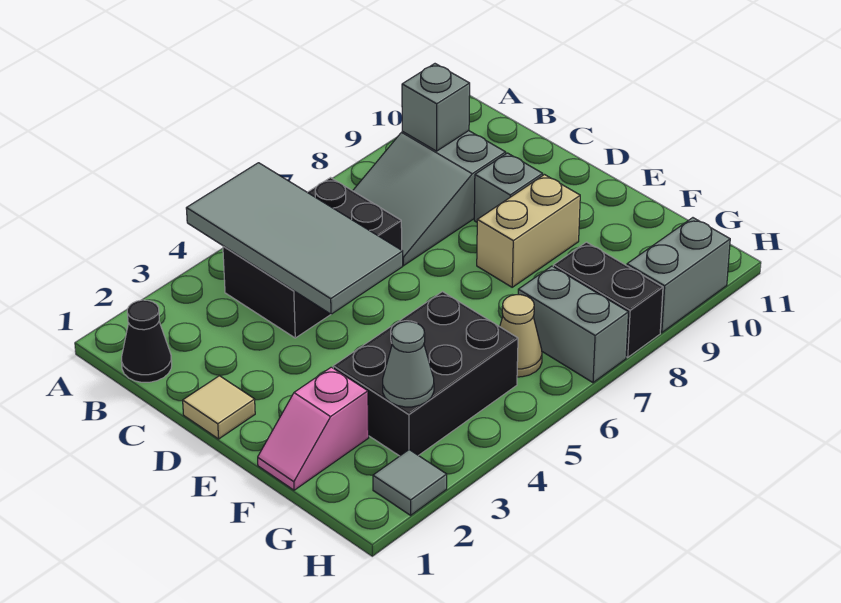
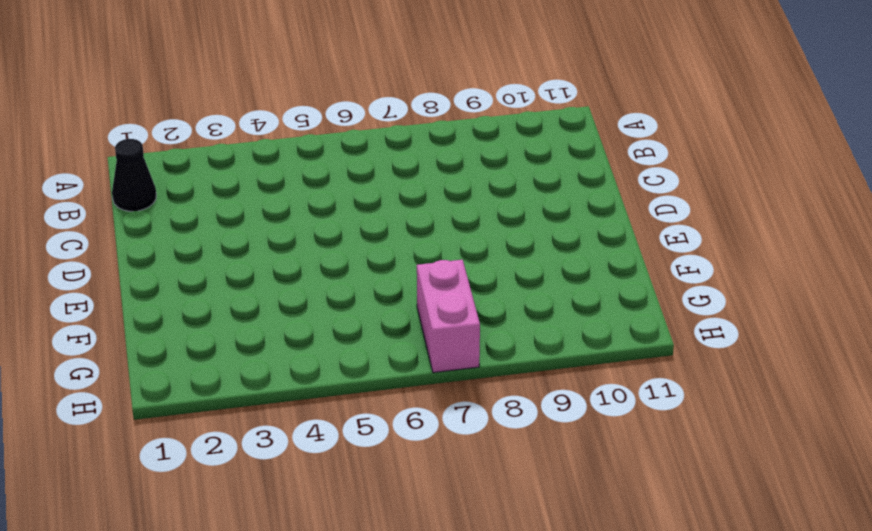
pink brick G7:H7 level 1 -> grey brick G7:H7 level 1
none -> black brick B4:C6 level 1
none -> grey slope B7:C9 level 1 top 9
none -> tan tile D1 level 1

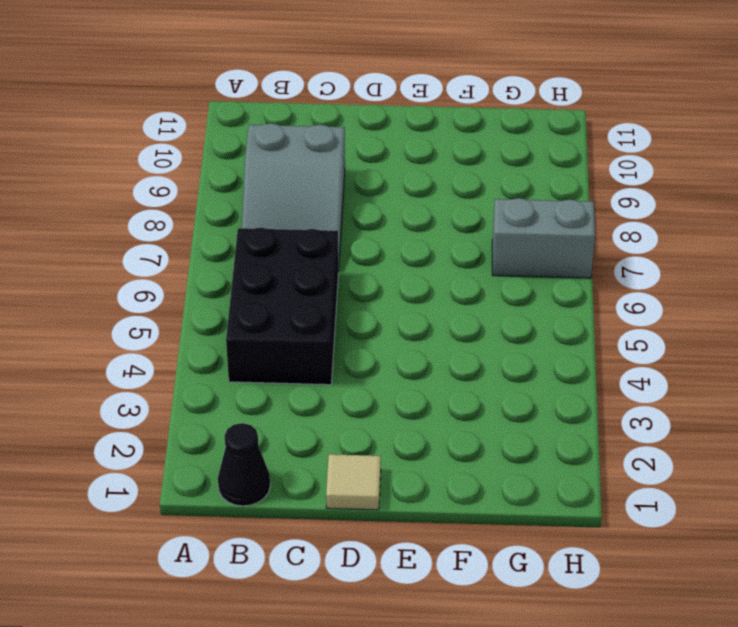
none -> grey brick D9 level 1
none -> tan brick E8:E9 level 1
none -> pink slope F1:F2 level 1 top 2

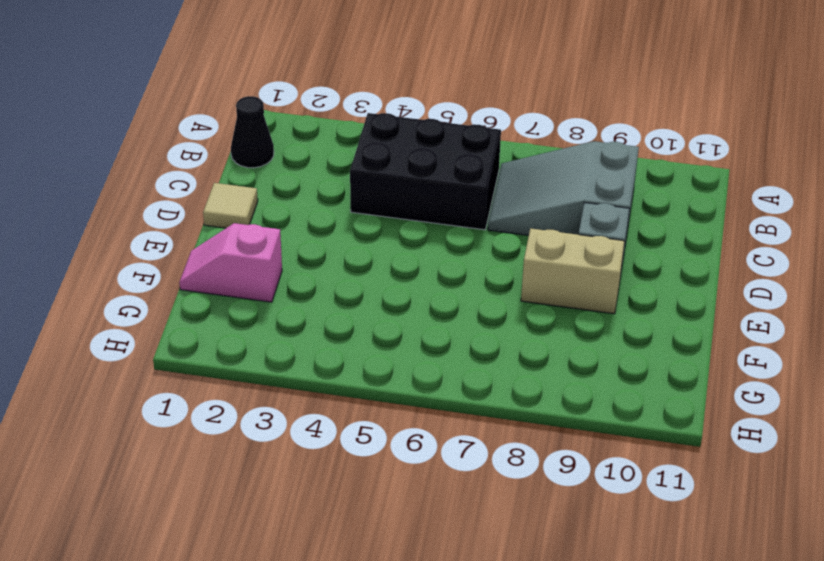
none -> black brick F3:G5 level 1
none -> tan cone G6 level 1
none -> grey brick G7:H7 level 1

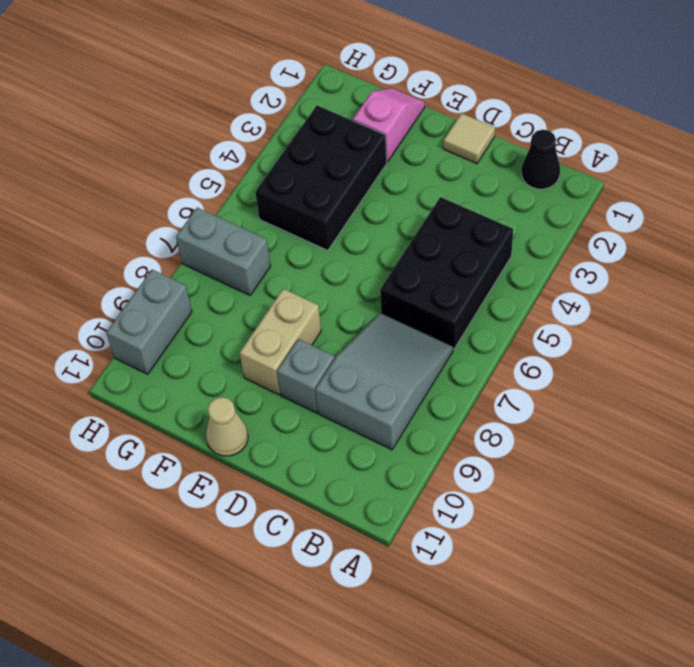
tan cone E11 level 1 -> tan cone G6 level 1
none -> black brick G8:H8 level 1
none -> grey tile H2 level 1
none -> grey tile A4:D5 level 2

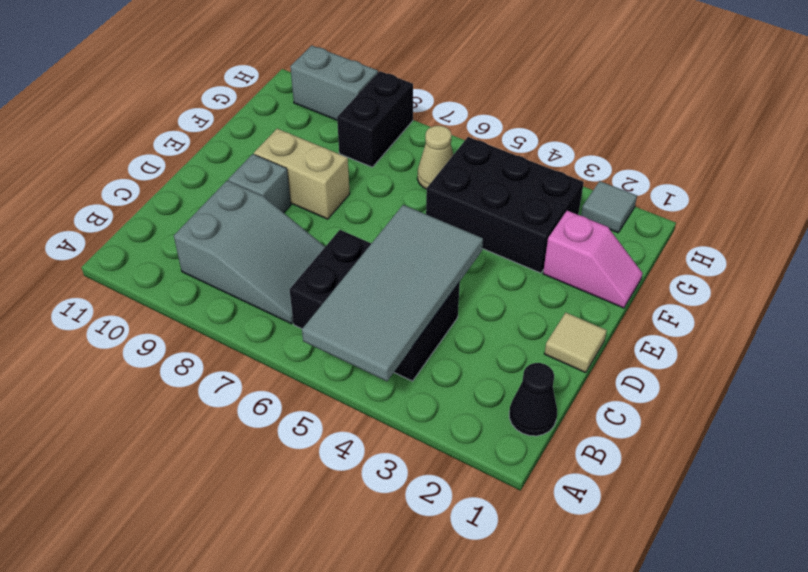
none -> grey brick G7:H7 level 1
none -> grey brick B9 level 2
none -> grey cone G3 level 2

